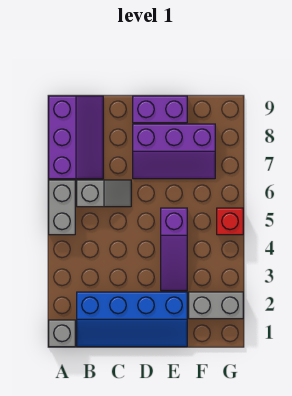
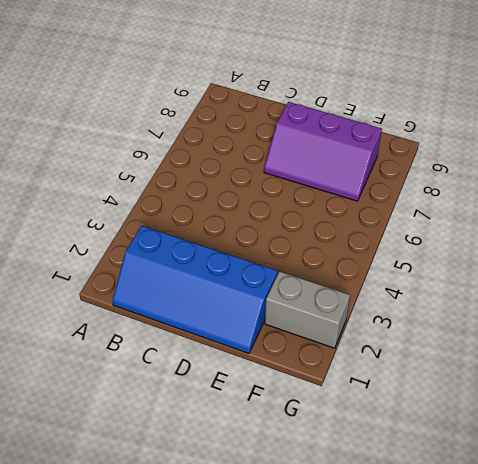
none -> grey brick A1 level 1
none -> grey brick A5:A6 level 1

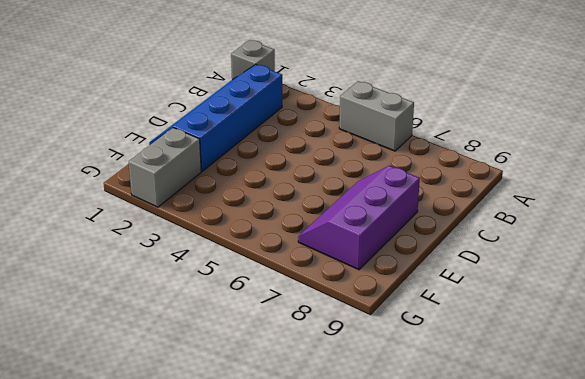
none -> purple slope A7:B9 level 1 top A
none -> grey slope B6:C6 level 1 top B

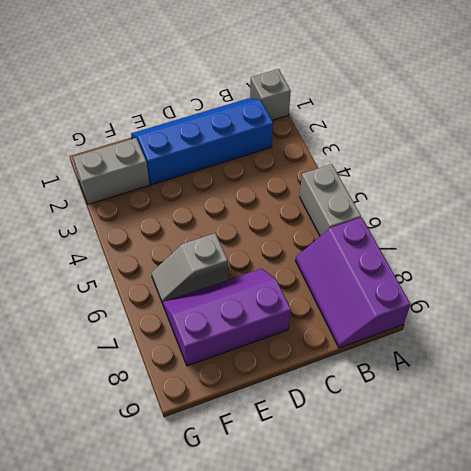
grey slope E6:F6 level 1 top E -> grey slope B6:C6 level 1 top B
none -> purple brick D9:E9 level 1
none -> purple slope E3:E5 level 1 top 5

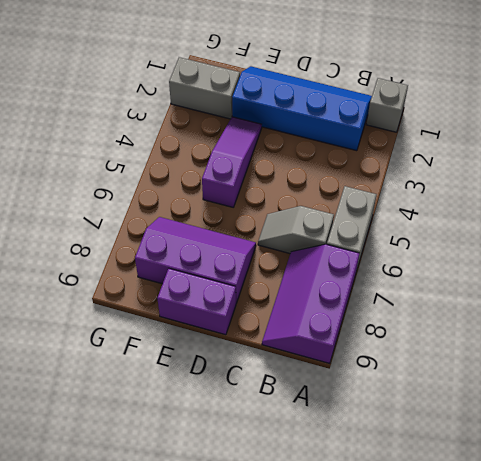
none -> red brick G5 level 1

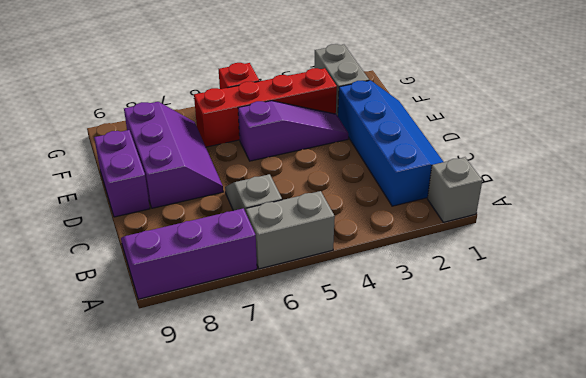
red brick F3:F6 level 1 -> none

